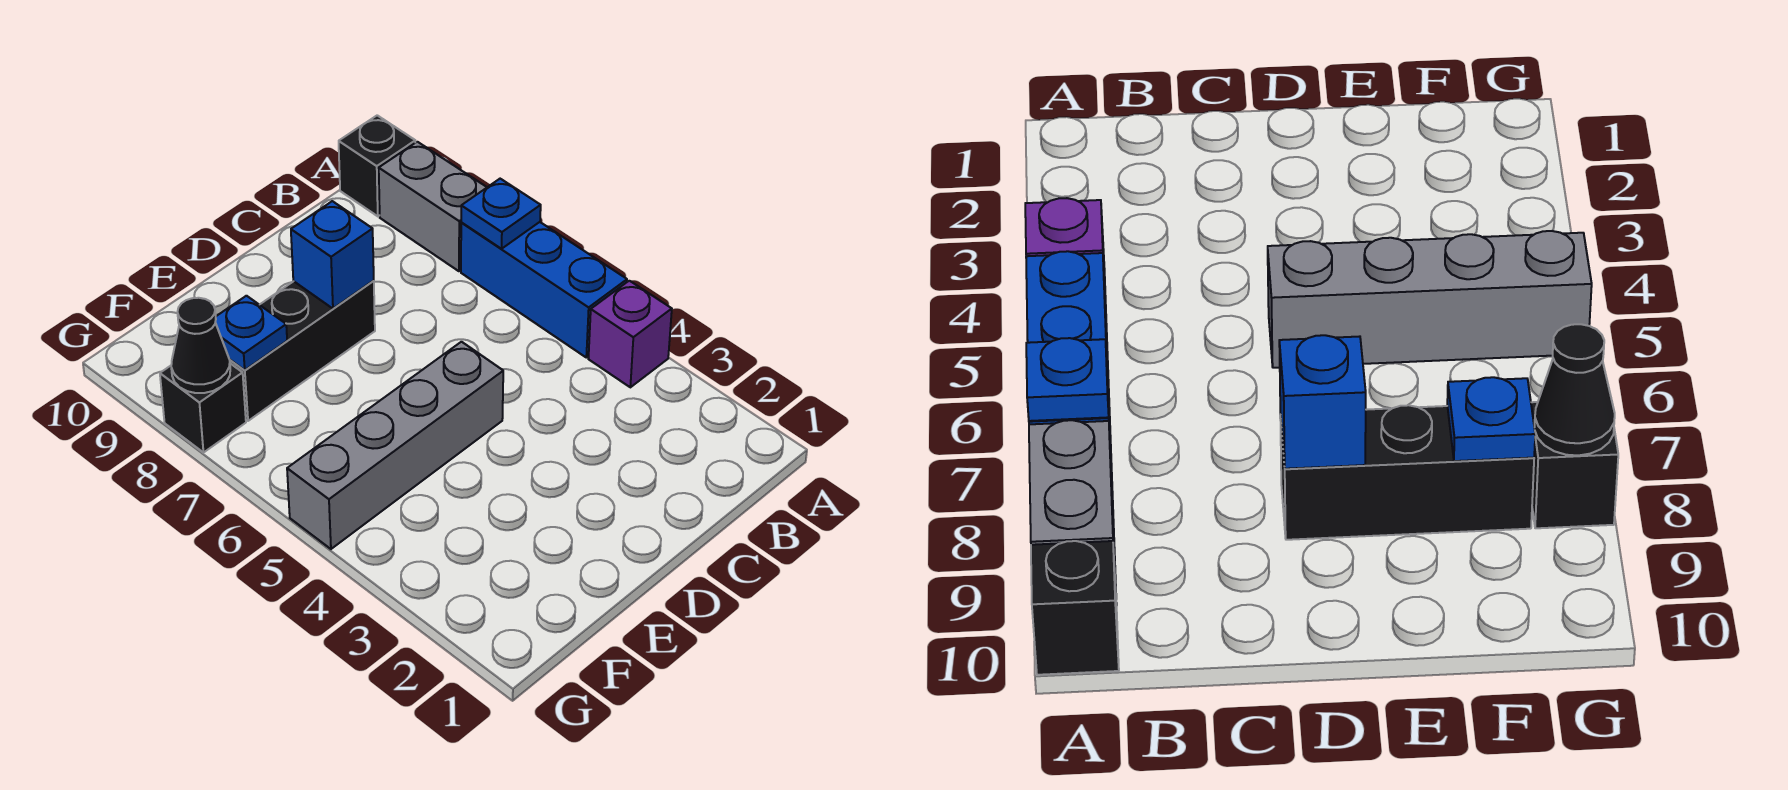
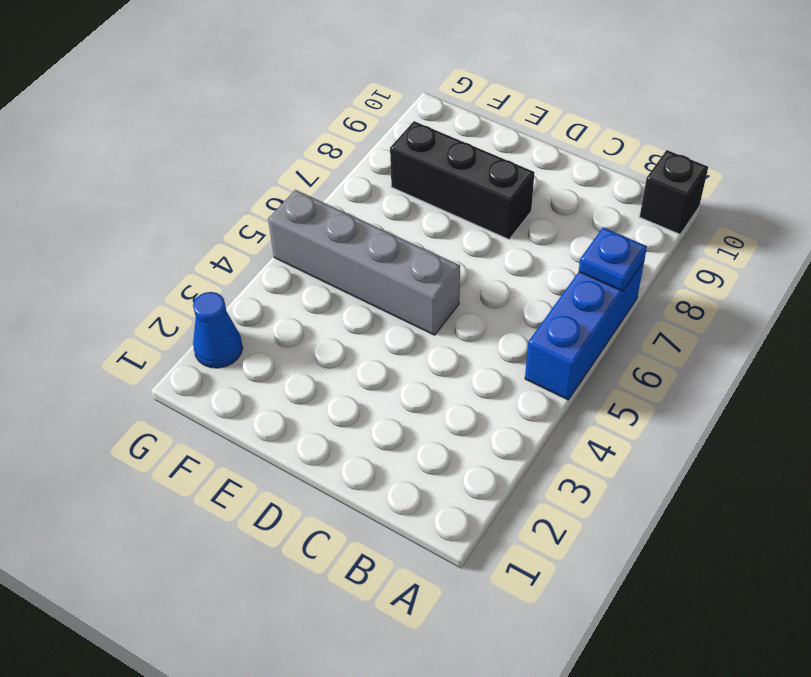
blue cone G2 level 1 -> none
none -> purple brick A4 level 1
none -> grey brick A8:A9 level 1

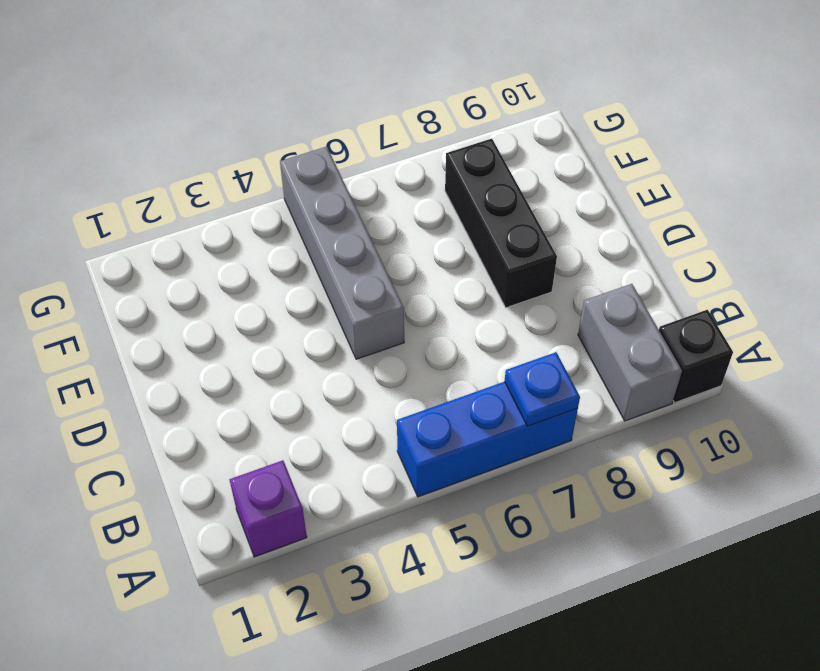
purple brick A2 level 1 -> purple brick A4 level 1
grey brick A9:B9 level 1 -> grey brick A8:A9 level 1
none -> black brick G8 level 1
none -> blue brick D8 level 2

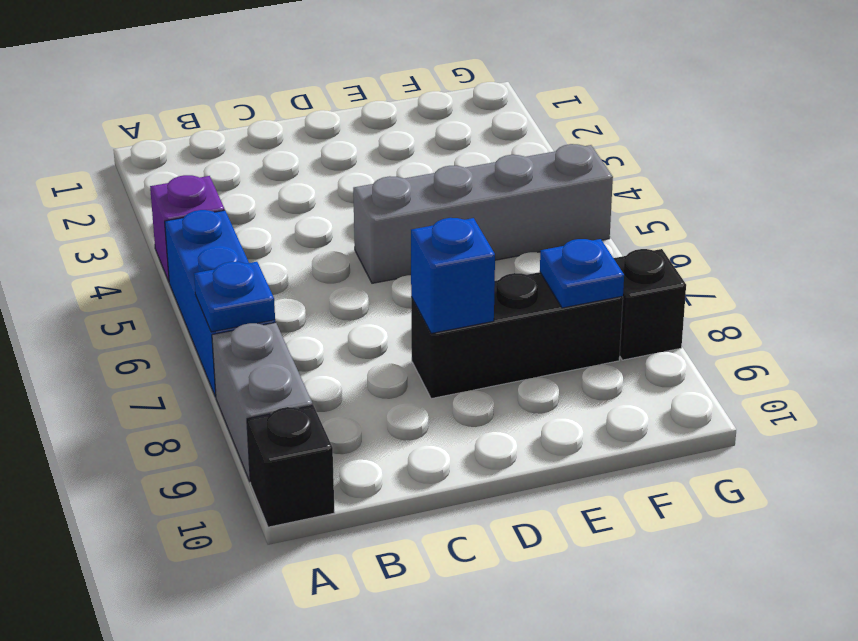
none -> black cone G8 level 2

